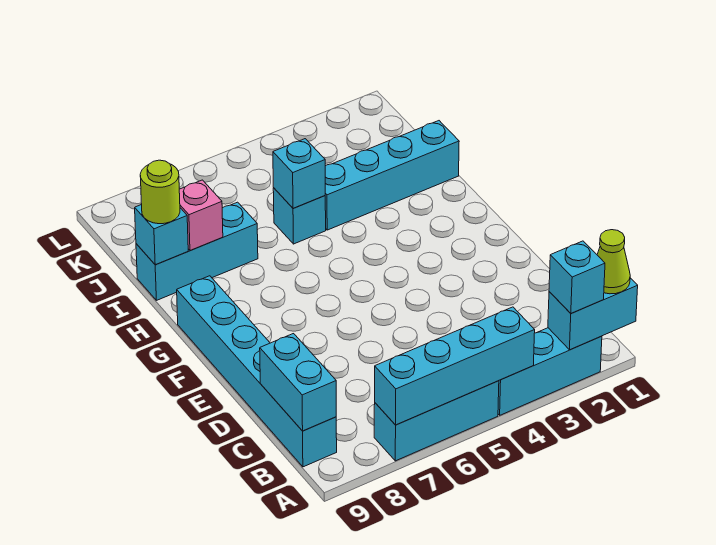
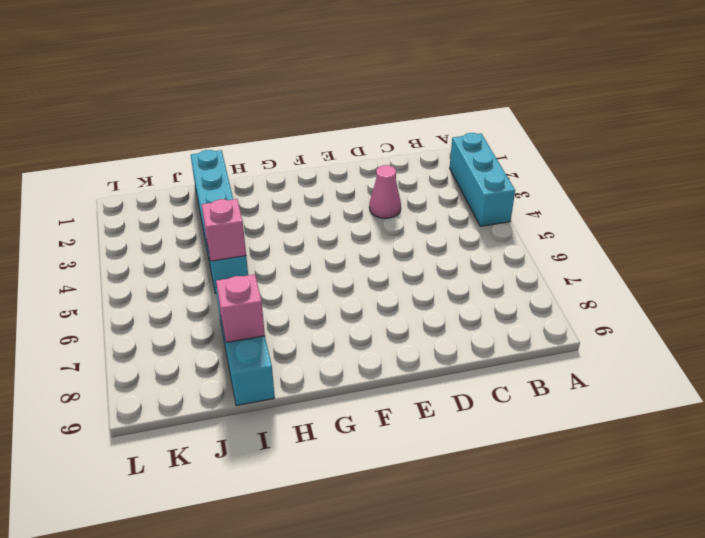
pink cone D3 level 1 -> none
pink brick I5 level 2 -> cyan brick I5 level 2
none -> cyan brick A5:A7 level 1
none -> cyan brick B9:G9 level 1
none -> cyan brick A1:A2 level 2

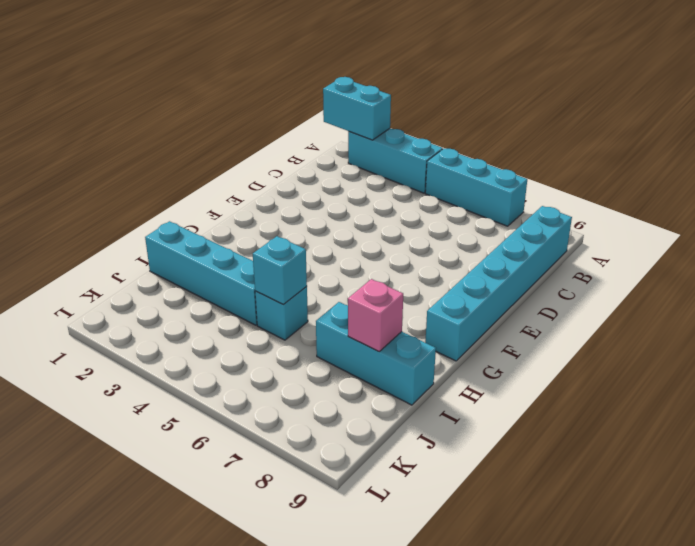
none -> cyan brick A4:A7 level 2
none -> cyan brick B9:C9 level 2
none -> cyan brick I9 level 2

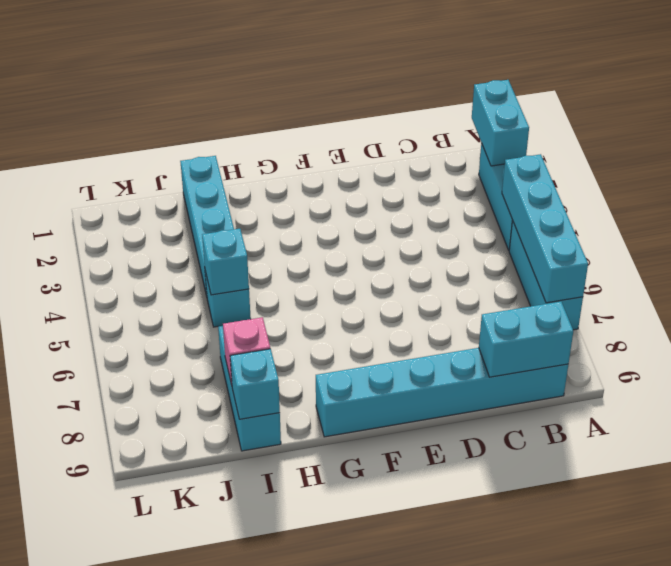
none -> lime cone A1 level 3
none -> cyan brick A2 level 3
none -> lime round brick I9 level 3

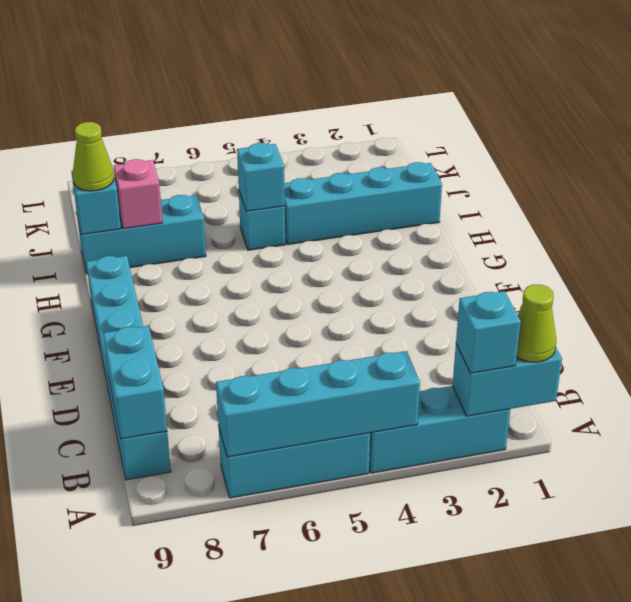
lime cone I9 level 3 -> lime round brick I9 level 3

